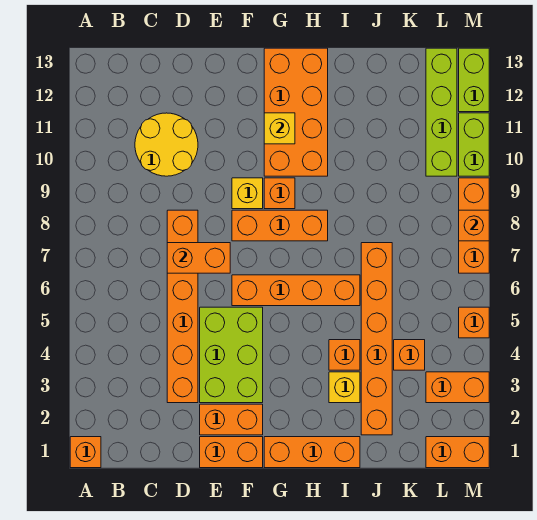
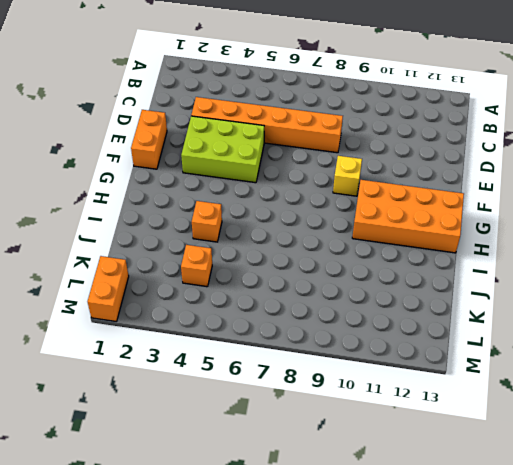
none -> orange brick A1 level 1
none -> yellow round brick C10:D11 level 1
none -> orange brick E2:F2 level 1

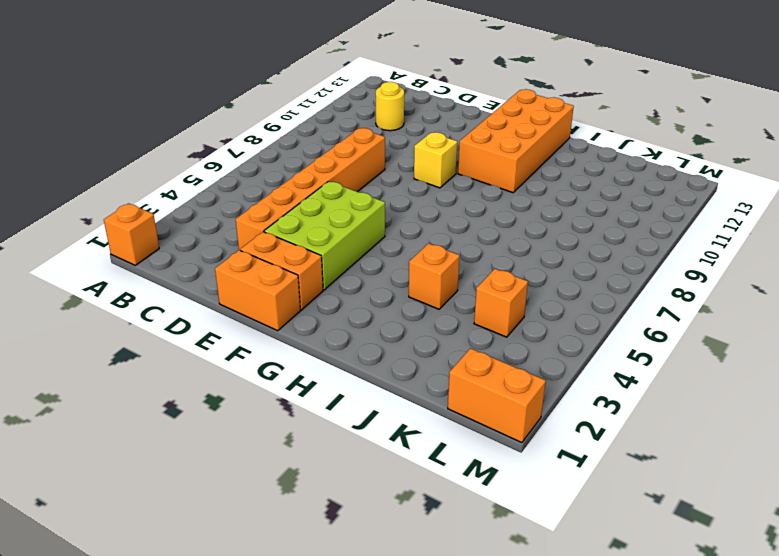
yellow round brick C11 level 1 -> yellow round brick C10:D11 level 1
none -> orange brick F6:I6 level 1
none -> orange brick F8:H8 level 1
none -> orange brick G1:I1 level 1

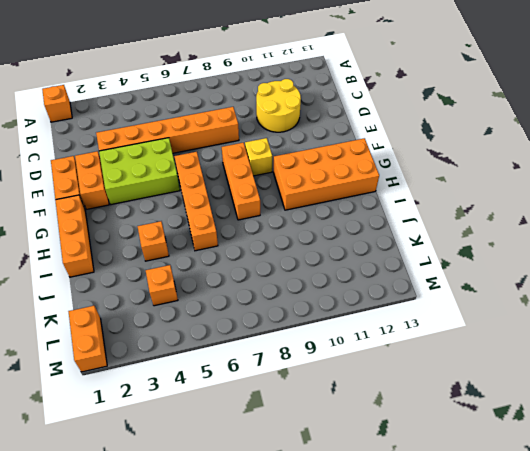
none -> orange brick G9 level 1
none -> yellow brick I3 level 1
none -> orange brick J2:J7 level 1

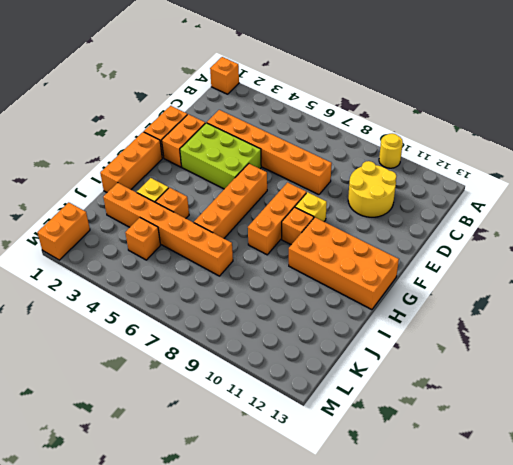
yellow round brick A10 level 1 -> none
none -> orange brick L3:M3 level 1
none -> lime brick L10:L13 level 1
none -> orange brick M5 level 1

